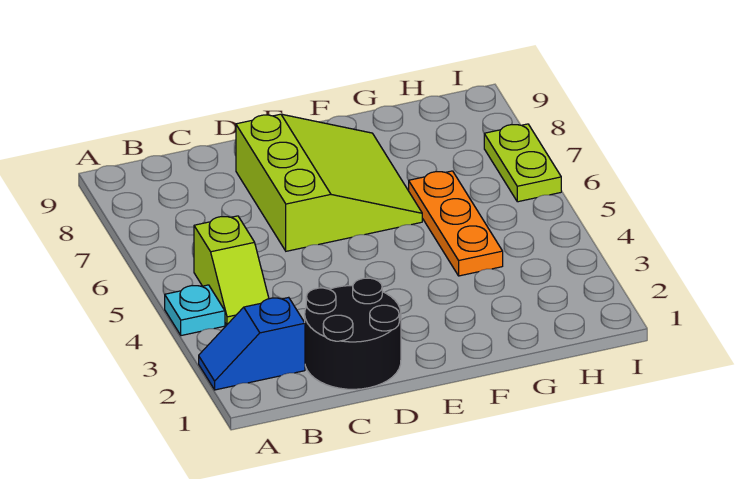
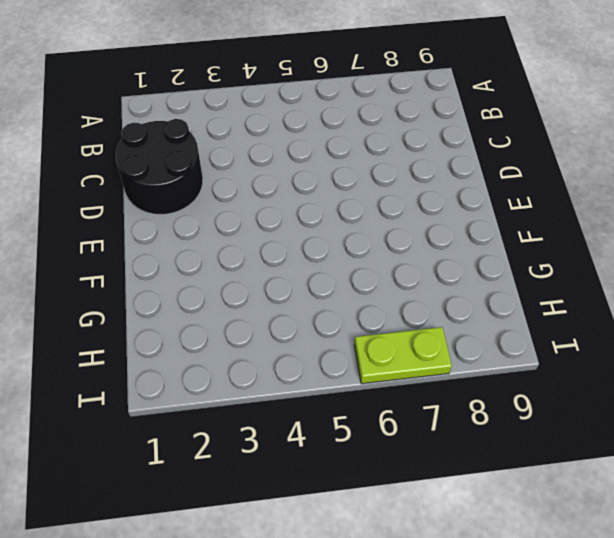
none -> blue slope A2:B2 level 1 top B
none -> cyan plate A4 level 1

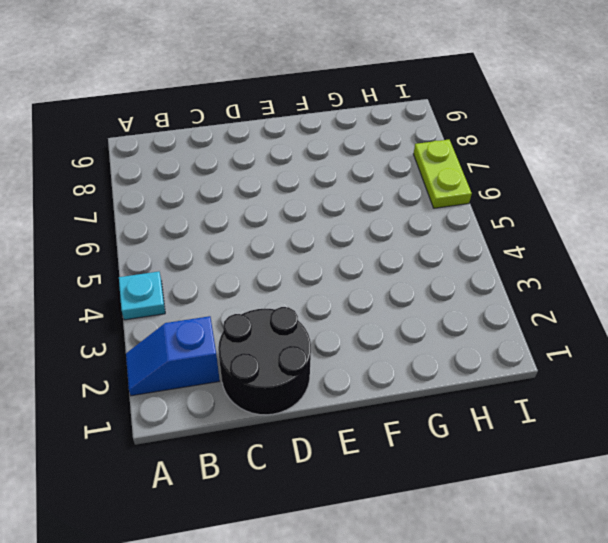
none -> lime slope B4:B5 level 1 top 5
none -> lime slope D6:F8 level 1 top D

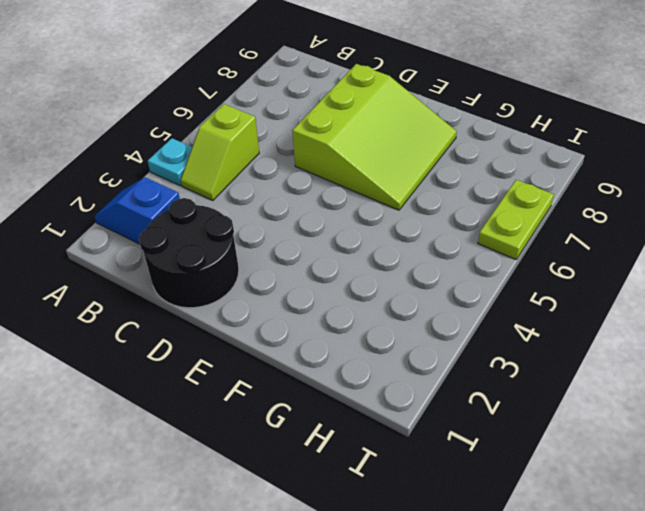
none -> orange plate G4:G6 level 1

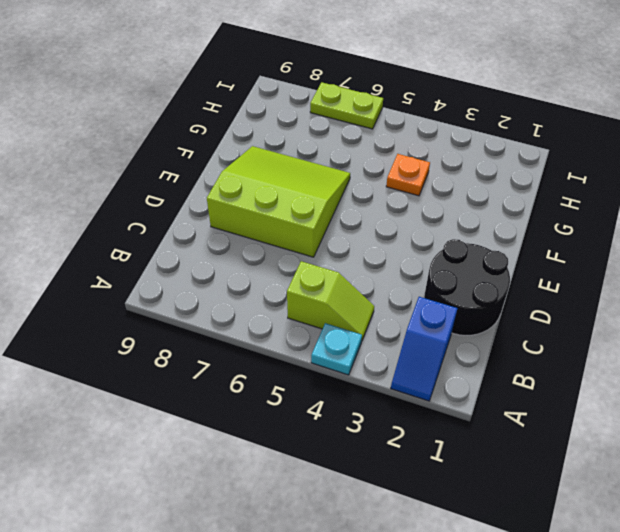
orange plate G4 level 1 -> orange plate G4:G6 level 1

